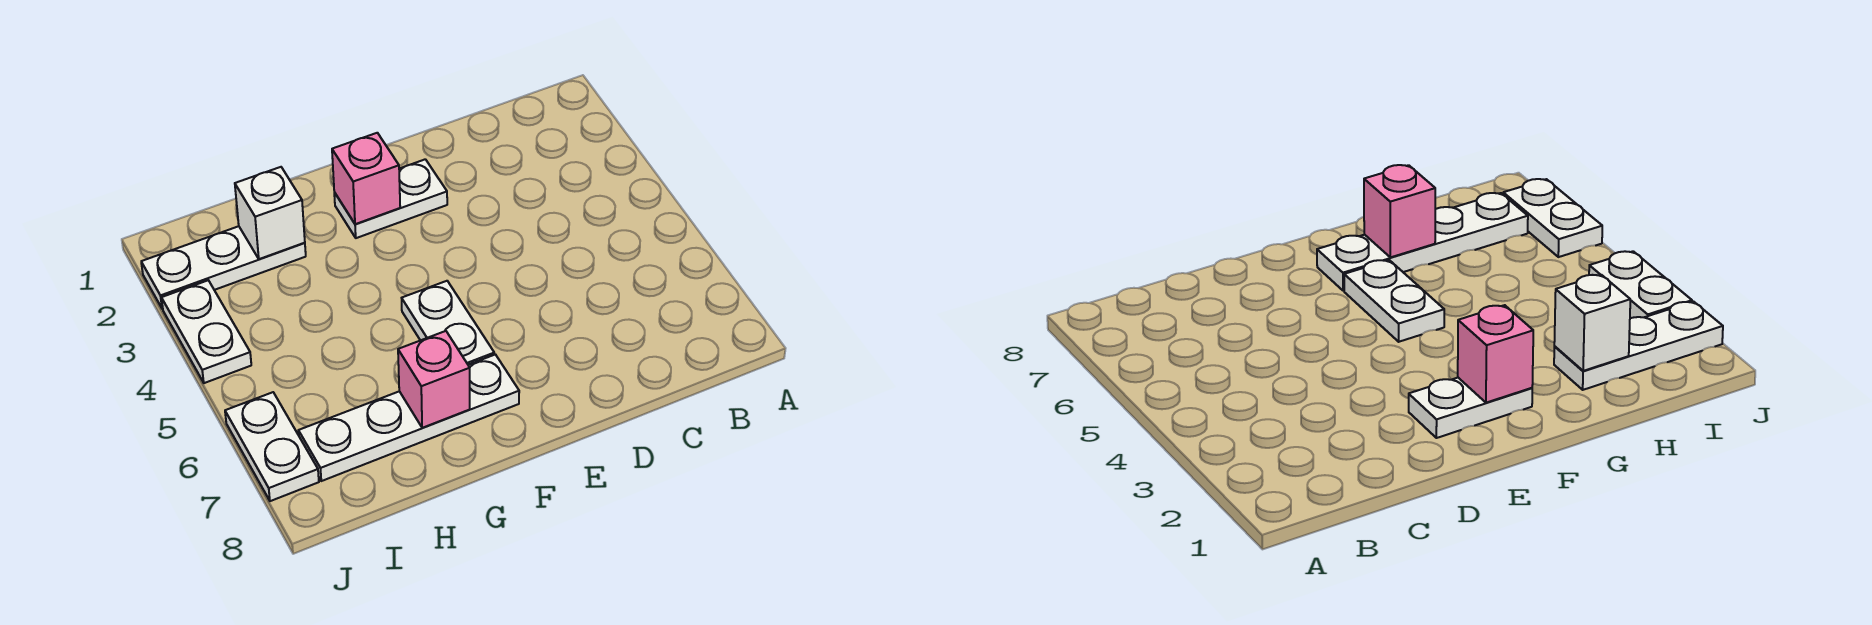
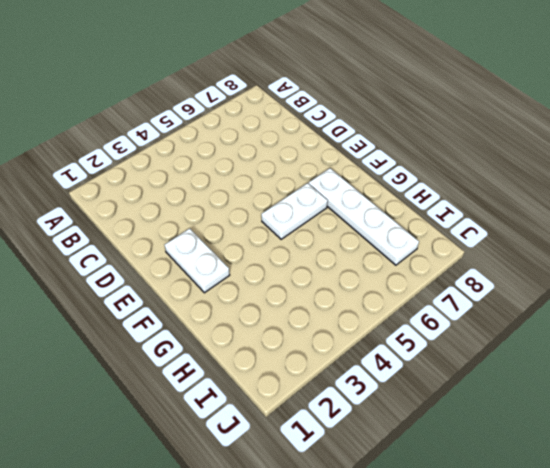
none -> white plate H2:J2 level 1
none -> white plate J3:J4 level 1

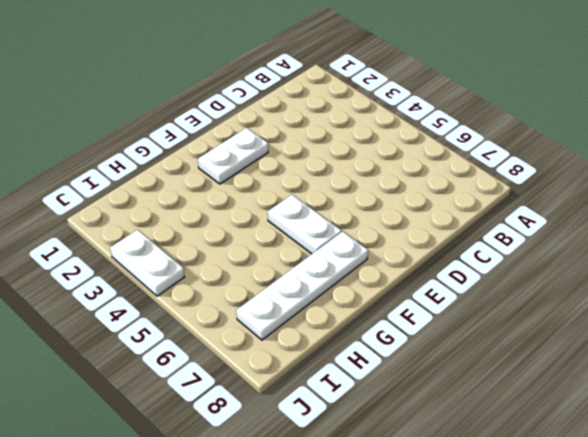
none -> white plate H2:J2 level 1
none -> white plate J6:J7 level 1

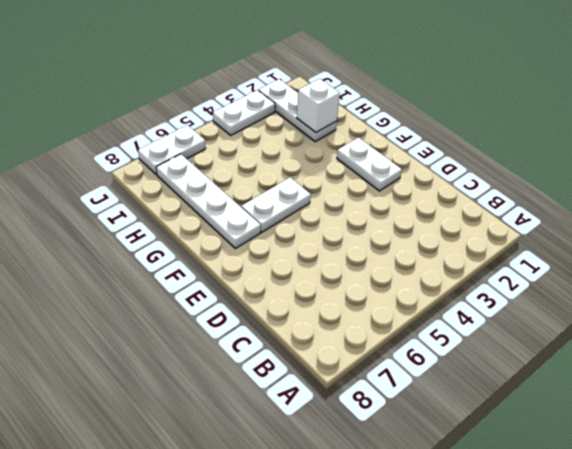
none -> pink brick F2 level 2
none -> pink brick G7 level 2

